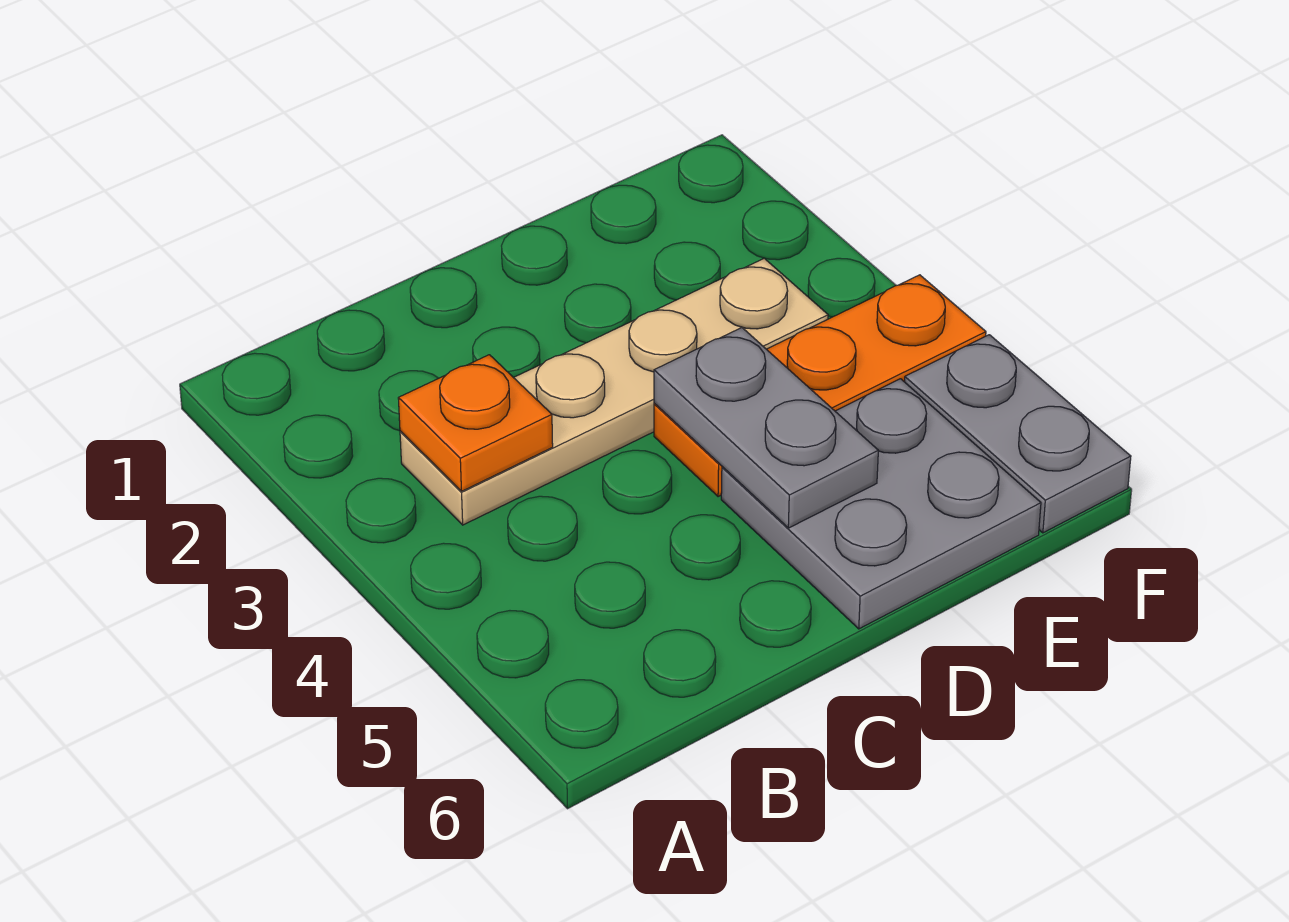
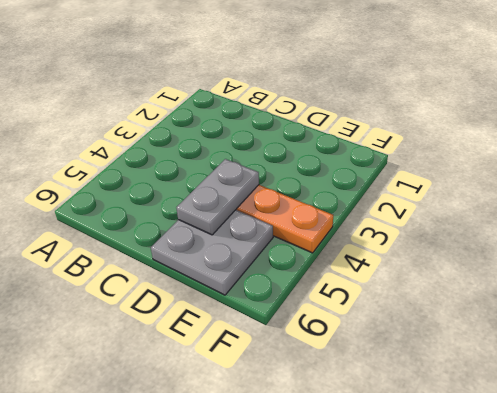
none -> tan plate B3:E3 level 1
none -> grey plate F5:F6 level 1

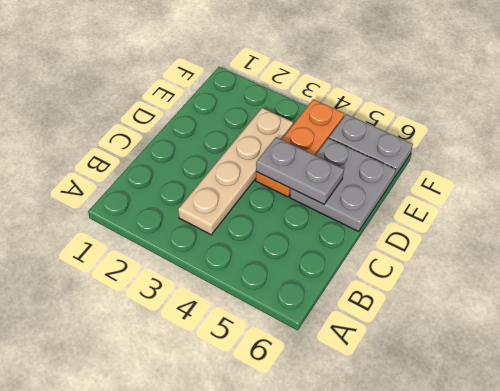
none -> orange plate B3 level 2

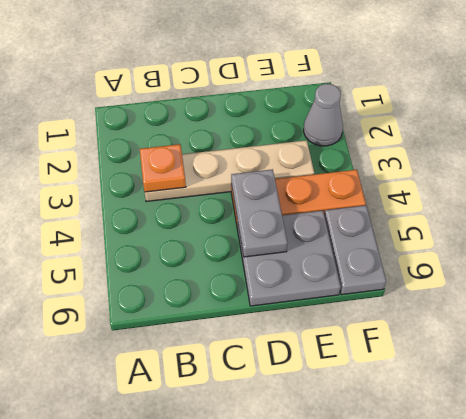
grey cone F2 level 1 -> none

